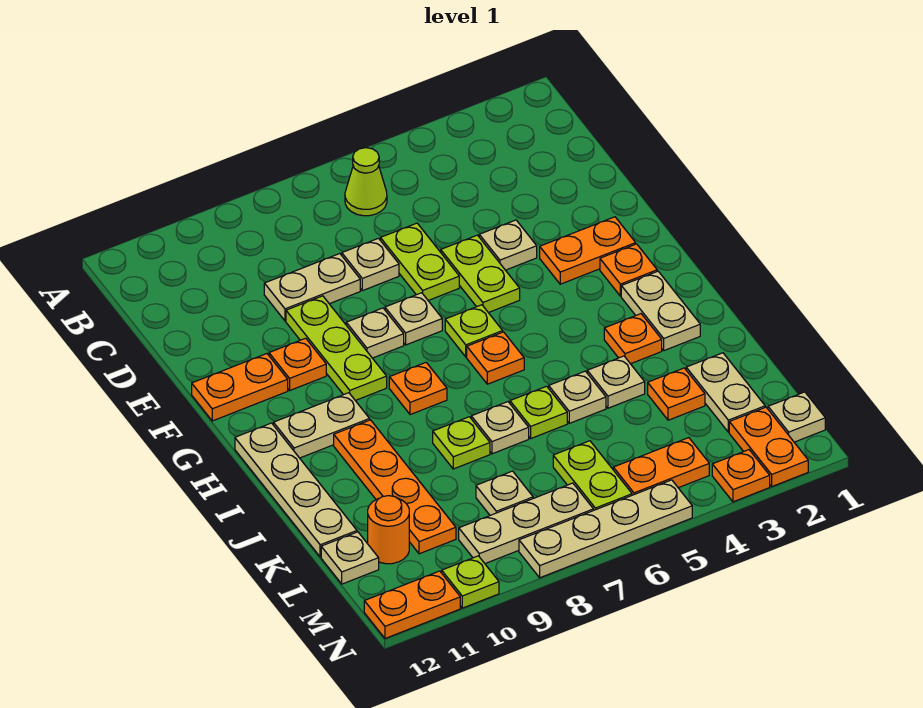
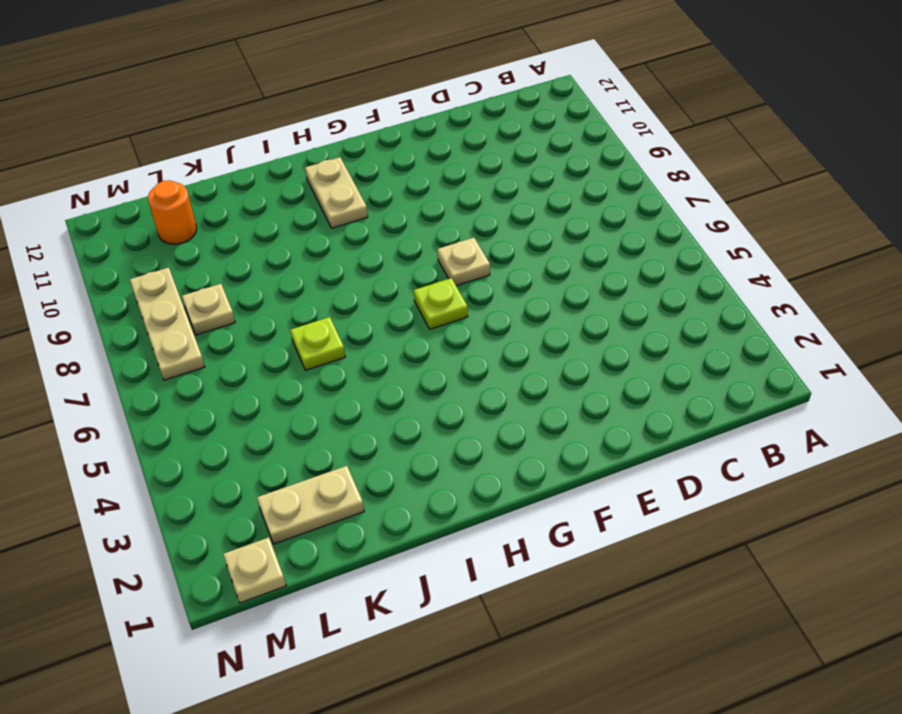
none -> lime cone B6 level 1
none -> lime plate D6:E6 level 1
none -> tan plate D7 level 1
none -> tan plate D8:D9 level 1

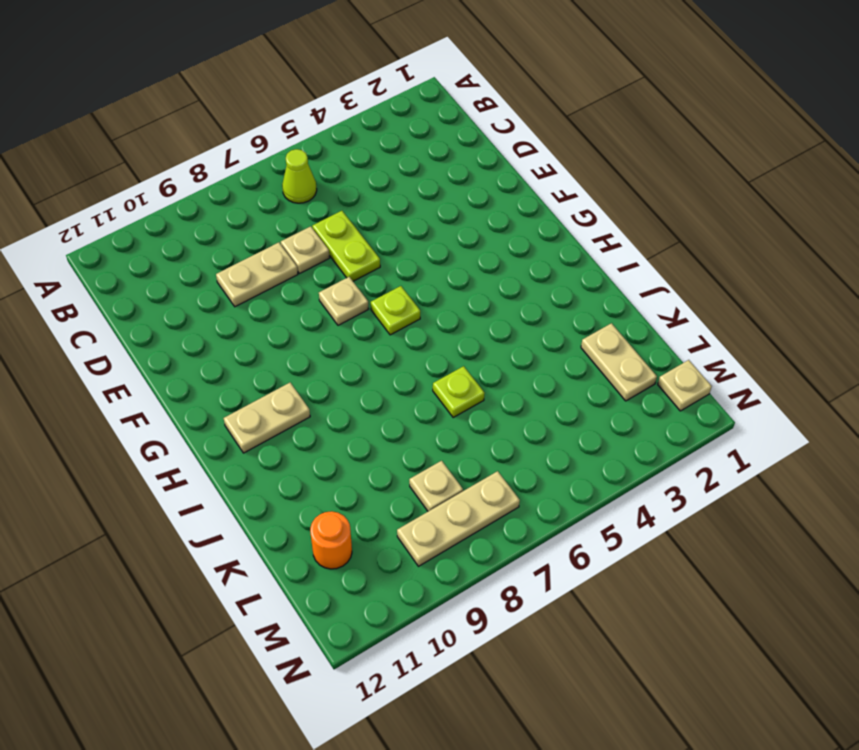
none -> tan plate E4 level 1
none -> lime plate E5:F5 level 1
none -> lime plate E9:G9 level 1
none -> orange plate F2:F3 level 1

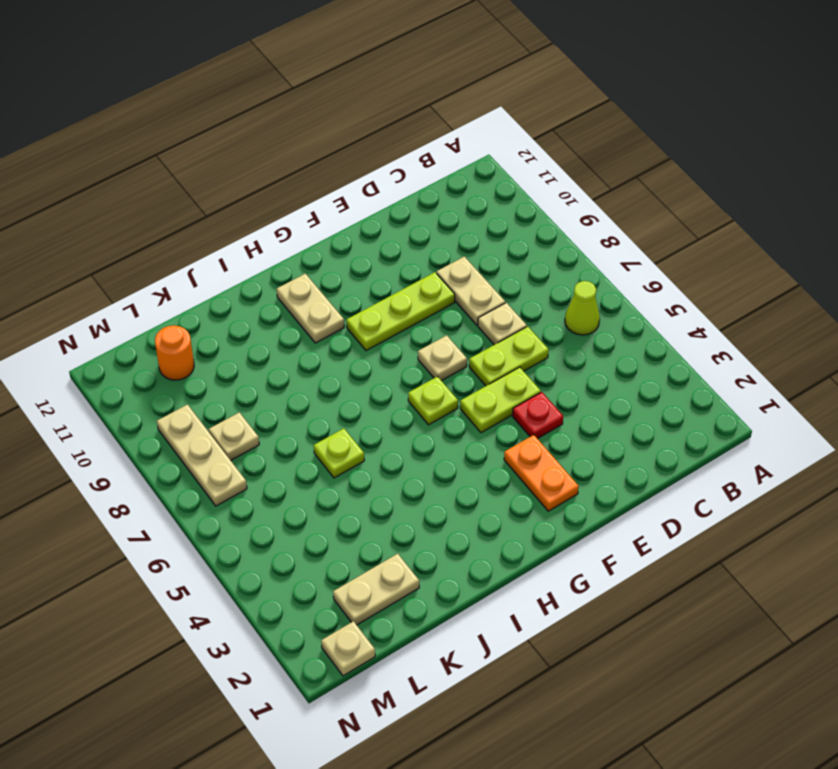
red plate E4 level 1 -> tan plate E4 level 1
none -> tan plate F8 level 1
none -> orange plate F10 level 1
none -> orange plate F11:F12 level 1
none -> orange plate G2 level 1

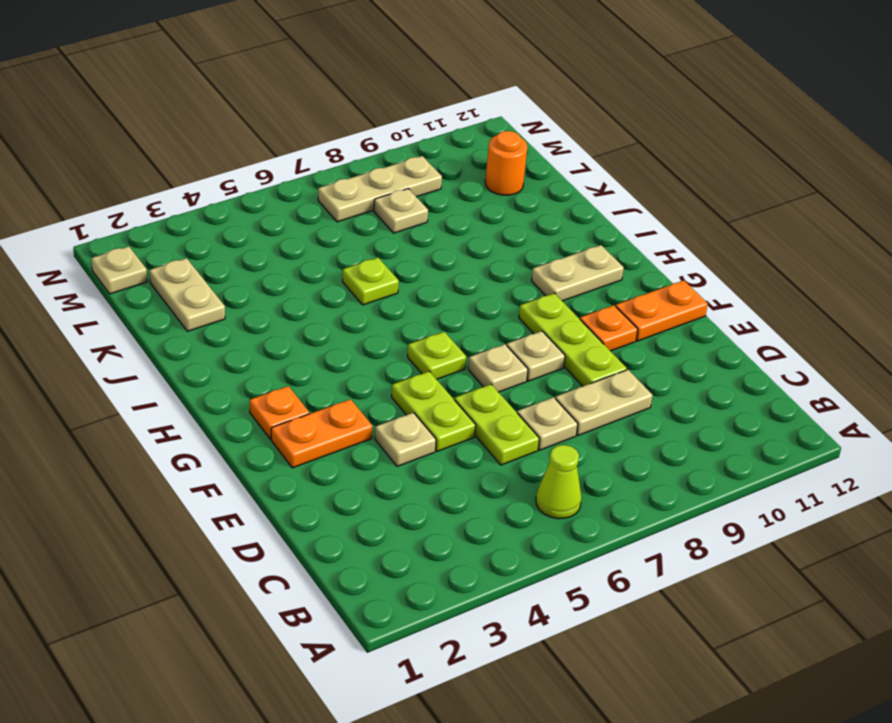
none -> tan plate H2:I2 level 1
none -> orange plate H6 level 1
none -> orange plate H8 level 1
none -> tan plate H12:K12 level 1

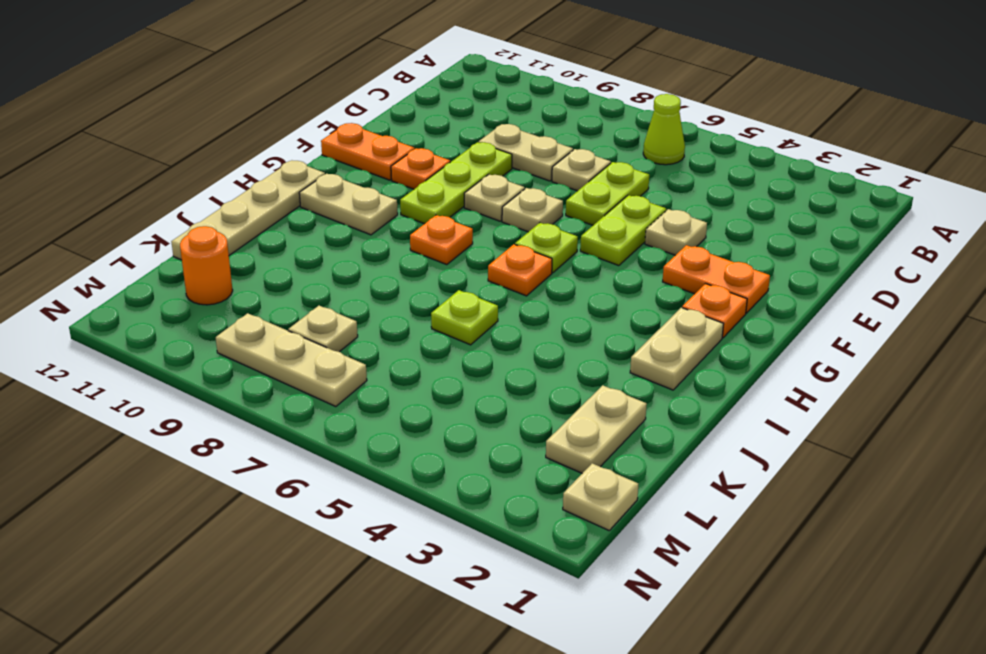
none -> orange plate I3 level 1
none -> orange plate I10:L10 level 1
none -> tan plate J4 level 1
none -> tan plate J5 level 1

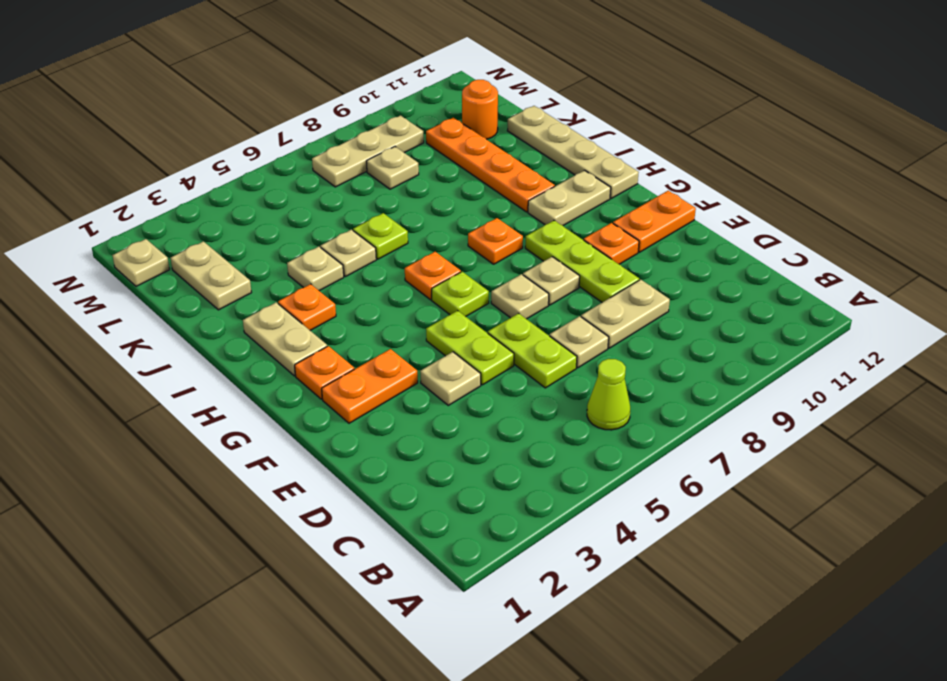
none -> tan plate J7 level 1
none -> lime plate J8 level 1
none -> orange plate K3 level 1
none -> lime plate L6:M6 level 1

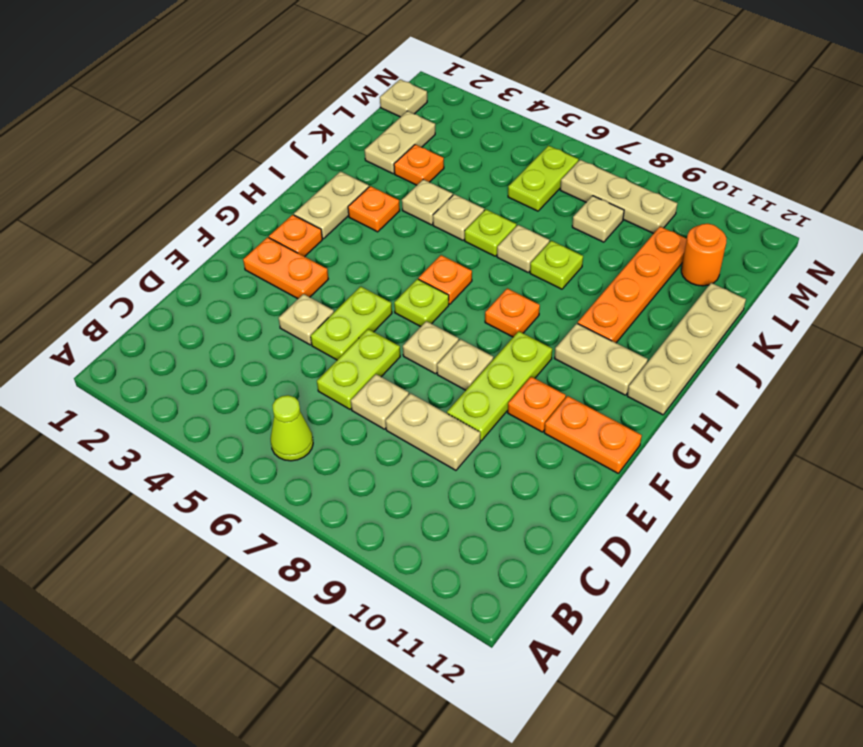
none -> tan plate L12 level 1
none -> orange plate M2:N2 level 1
none -> orange plate M4:M5 level 1
none -> orange plate N3 level 1

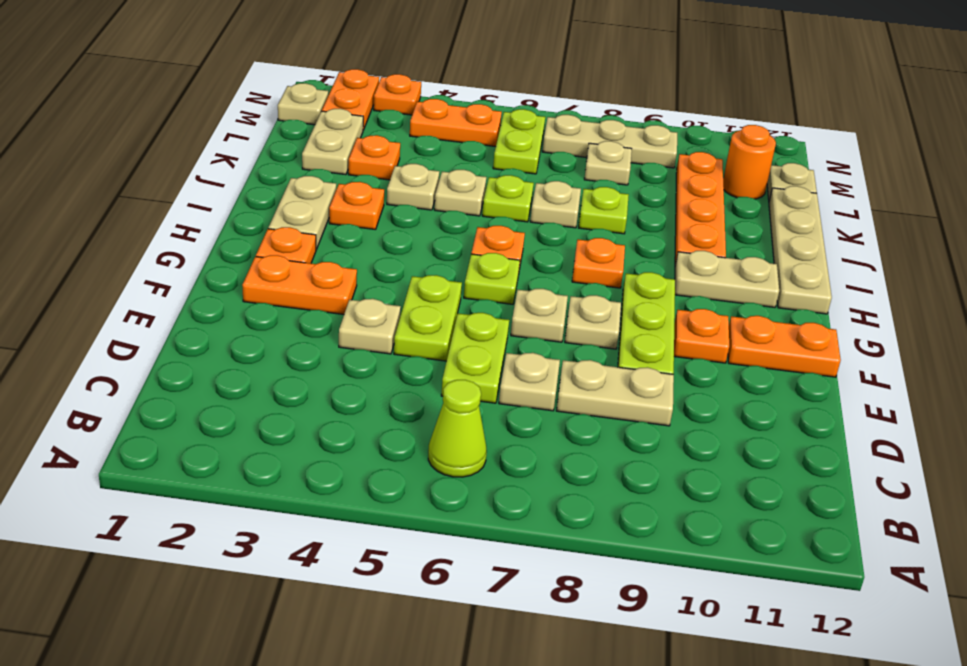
none -> tan plate N5:N8 level 1
none -> lime plate N10 level 1
none -> orange plate N11:N12 level 1

